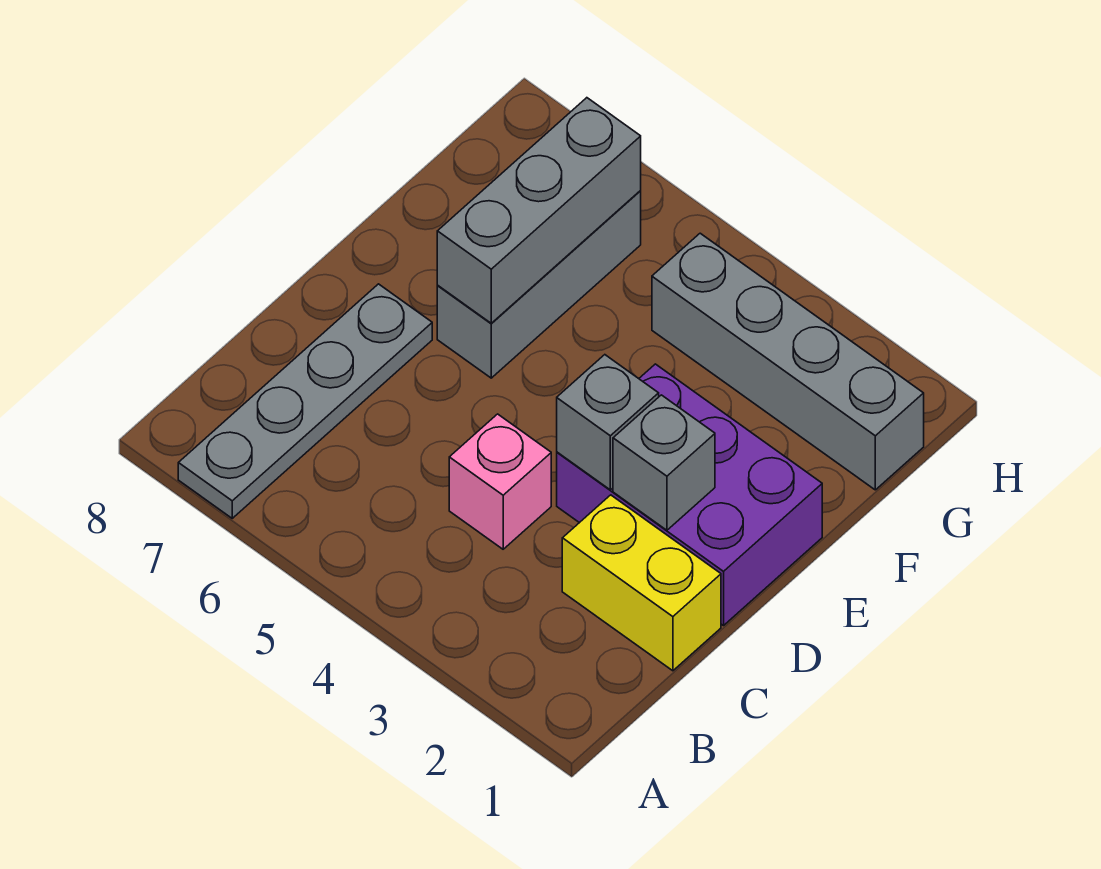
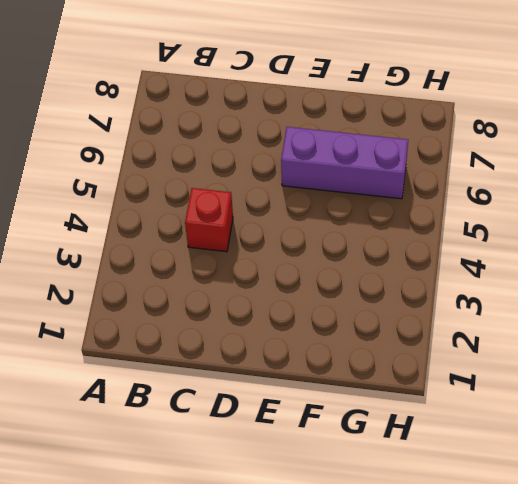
red brick C4 level 1 -> pink brick C4 level 1
purple brick E6:G6 level 1 -> grey brick E6:G6 level 1
none -> grey plate A7:D7 level 1
none -> yellow brick C1:C2 level 1

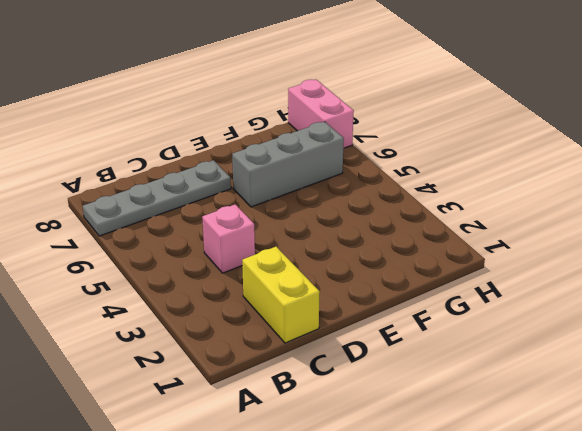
pink brick H7:H8 level 1 -> none
none -> purple brick D1:E3 level 1
none -> grey brick G1:G4 level 1

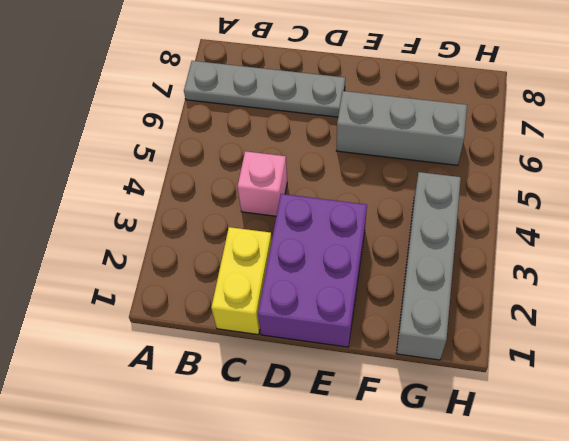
none -> grey brick D2 level 2
none -> grey brick D3 level 2

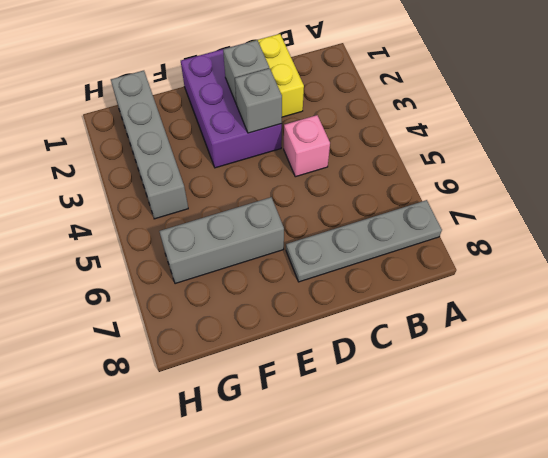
none -> grey brick E6:G6 level 2

